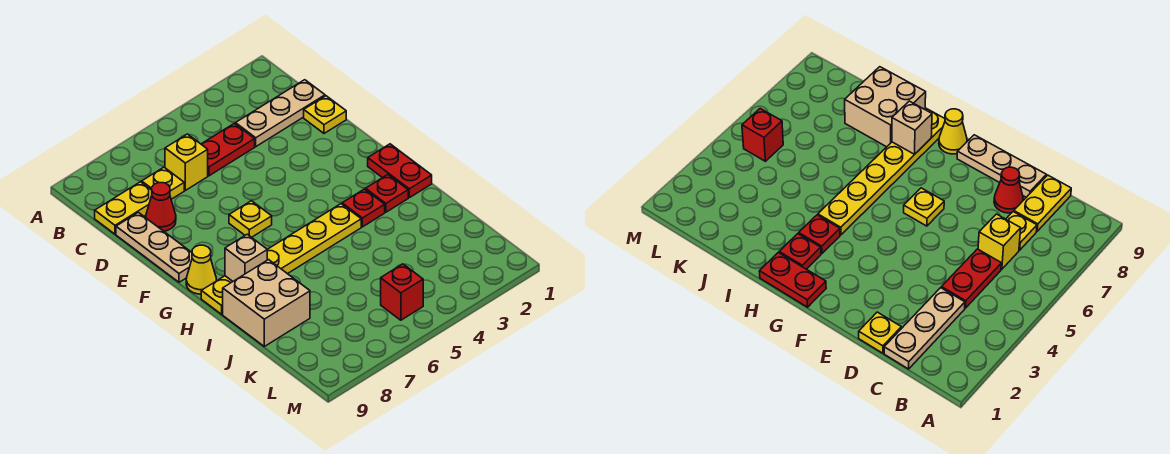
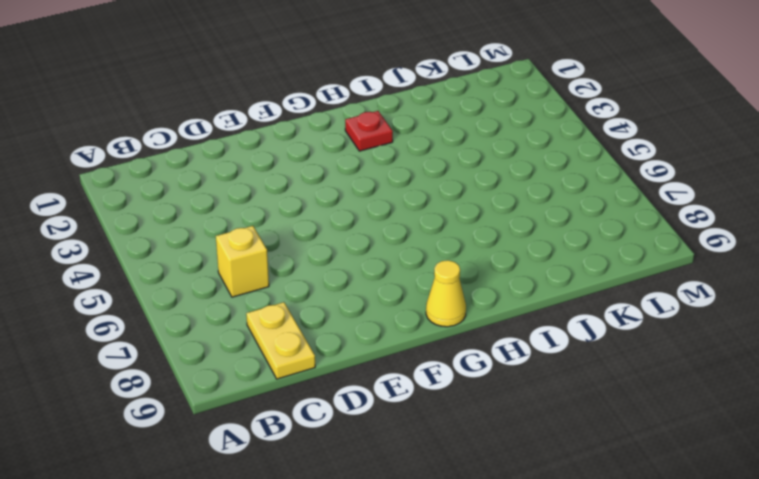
none -> tan plate C1:C3 level 1
none -> red plate C4:C5 level 1
none -> yellow plate C7 level 1

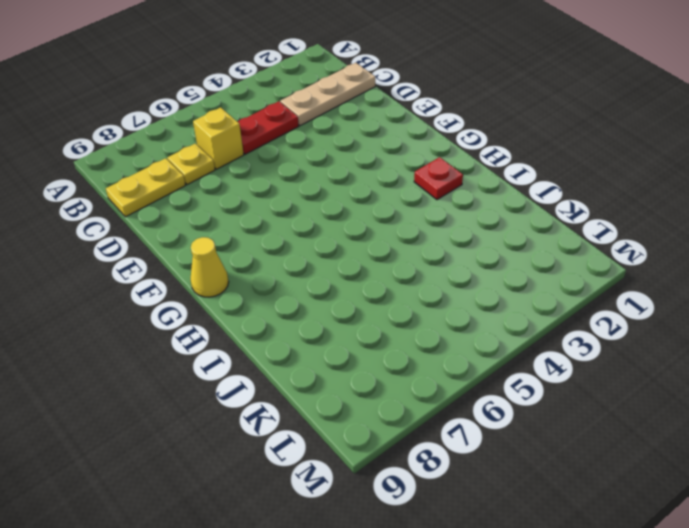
none -> yellow plate D1 level 1
none -> red cone D8 level 1
none -> tan plate D9:F9 level 1

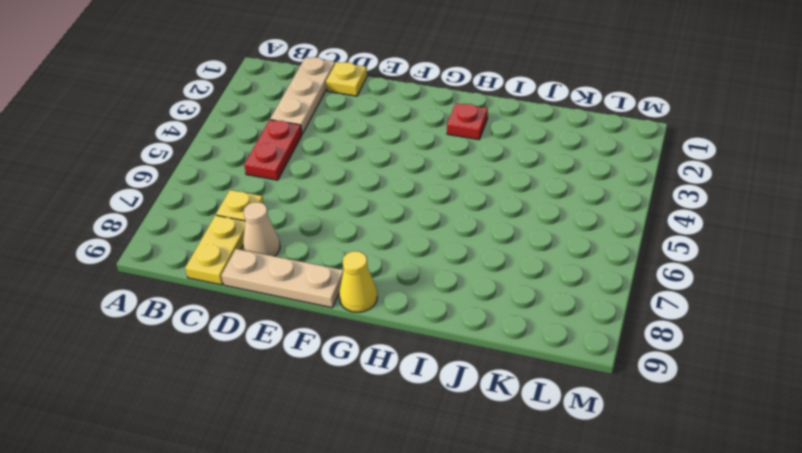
tan cone D8 level 1 -> red cone D8 level 1
none -> yellow brick C6 level 1
none -> yellow plate F6 level 1
none -> red plate G1:H1 level 1

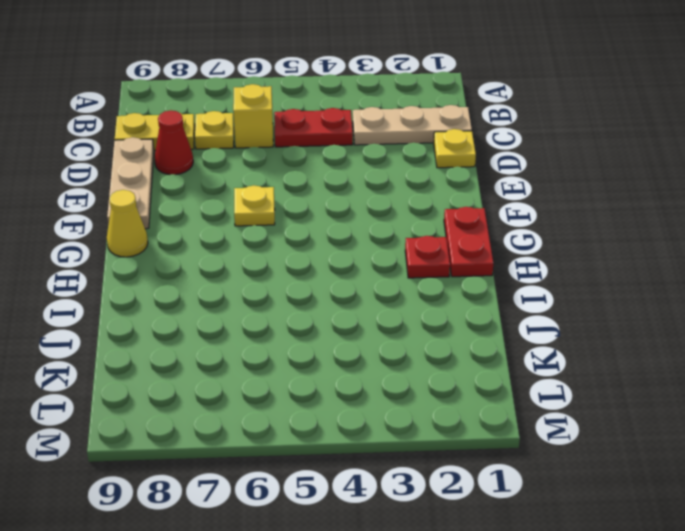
none -> red plate H3 level 1
none -> yellow plate H4:H9 level 1
none -> tan brick I8:J9 level 1

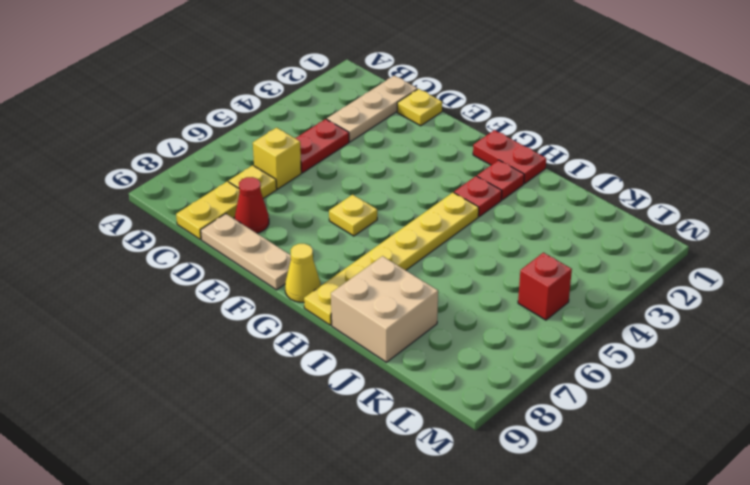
none -> tan brick H8 level 2

